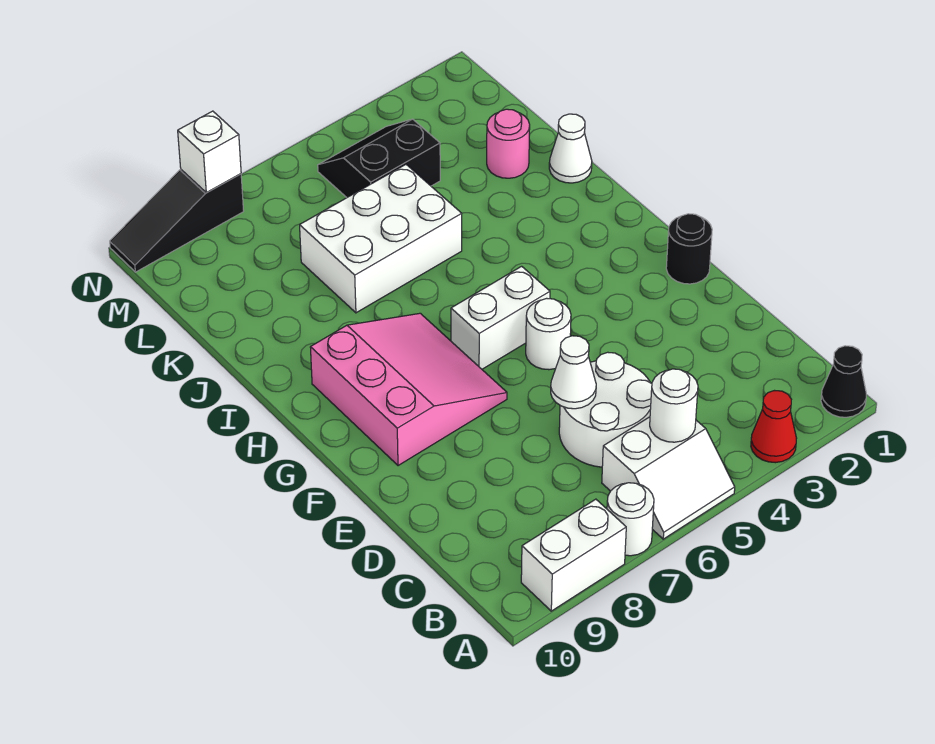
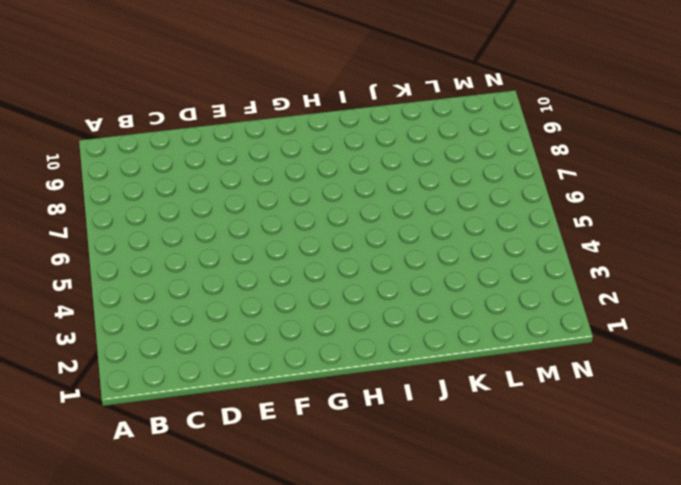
none -> black cone A1 level 1
none -> red cone A3 level 1
none -> white slope A5:B6 level 1 top B

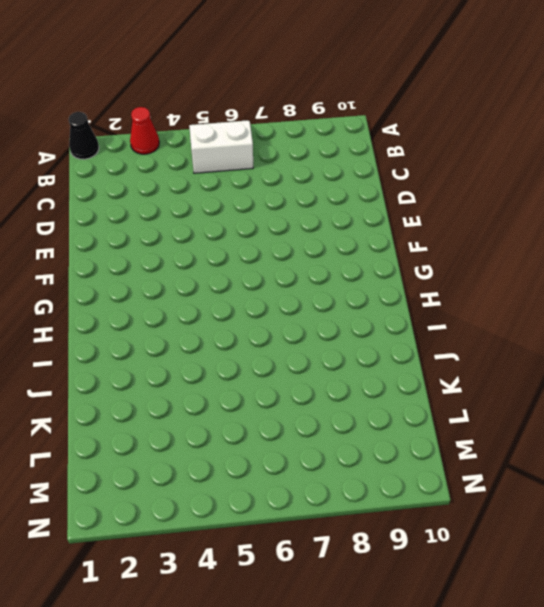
none -> white round brick A7 level 1
none -> white brick A8:A9 level 1
none -> white round brick C5:D6 level 1

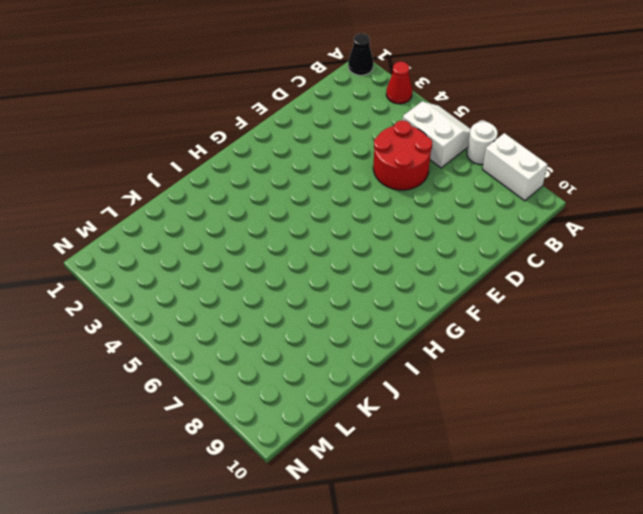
red round brick C5:D6 level 1 -> white round brick C5:D6 level 1
none -> black round brick F1 level 1
none -> white round brick F5 level 1
none -> pink slope F7:H9 level 1 top 9

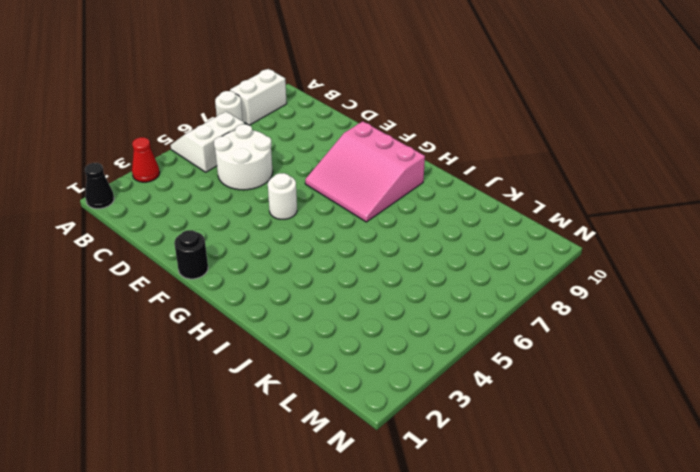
none -> white brick G5:G6 level 1
none -> white cone J1 level 1
none -> white brick J5:K7 level 1

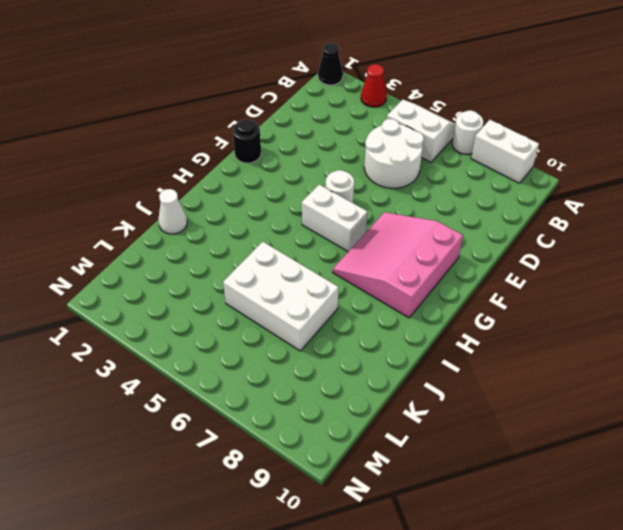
none -> pink round brick K2 level 1
none -> black slope L4:M5 level 1 top L
none -> black slope N8:N10 level 1 top 8

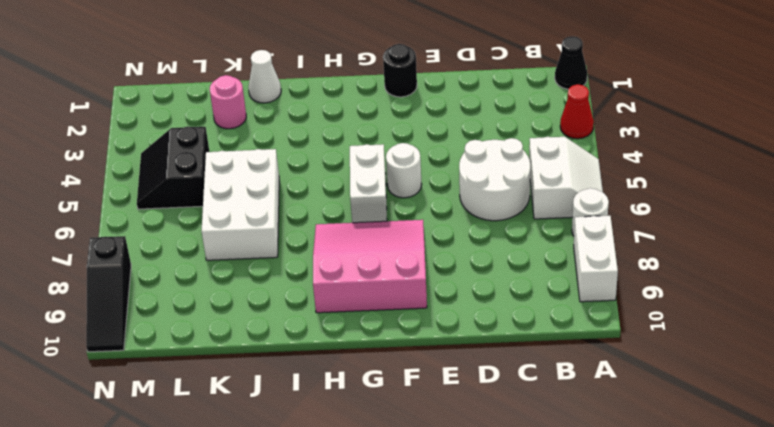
none -> white round brick B5 level 2
none -> white cone D6 level 2
none -> white brick N8 level 2

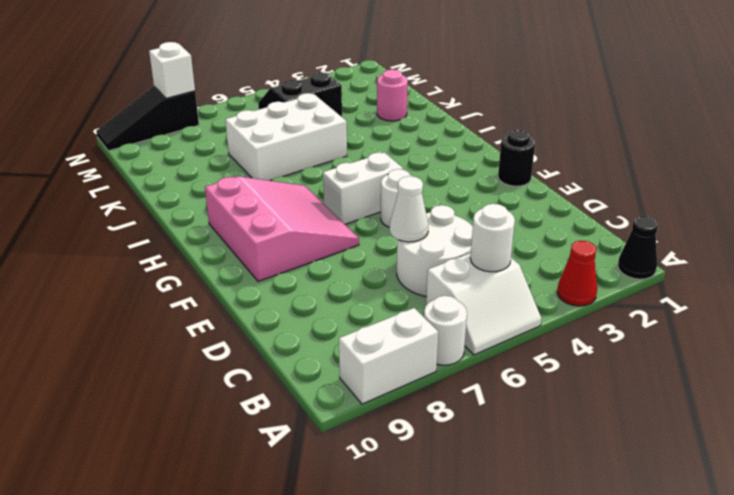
none -> white cone J1 level 1

